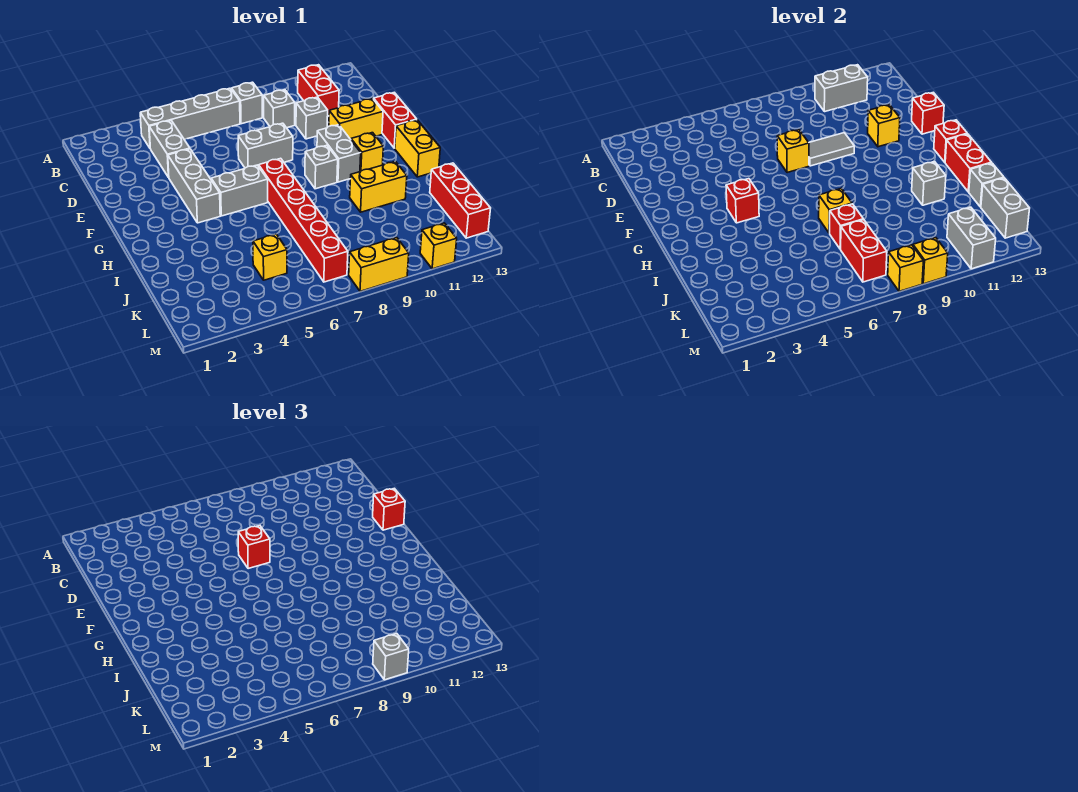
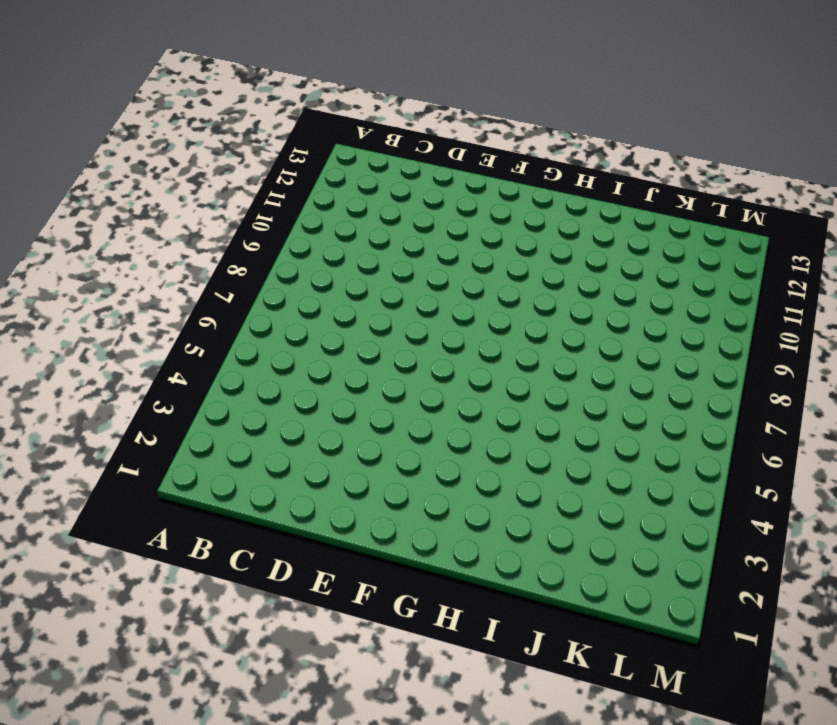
none -> grey brick B4:B7 level 1
none -> grey brick B8 level 1
none -> red brick B11:C11 level 1
none -> grey brick C4:D4 level 1

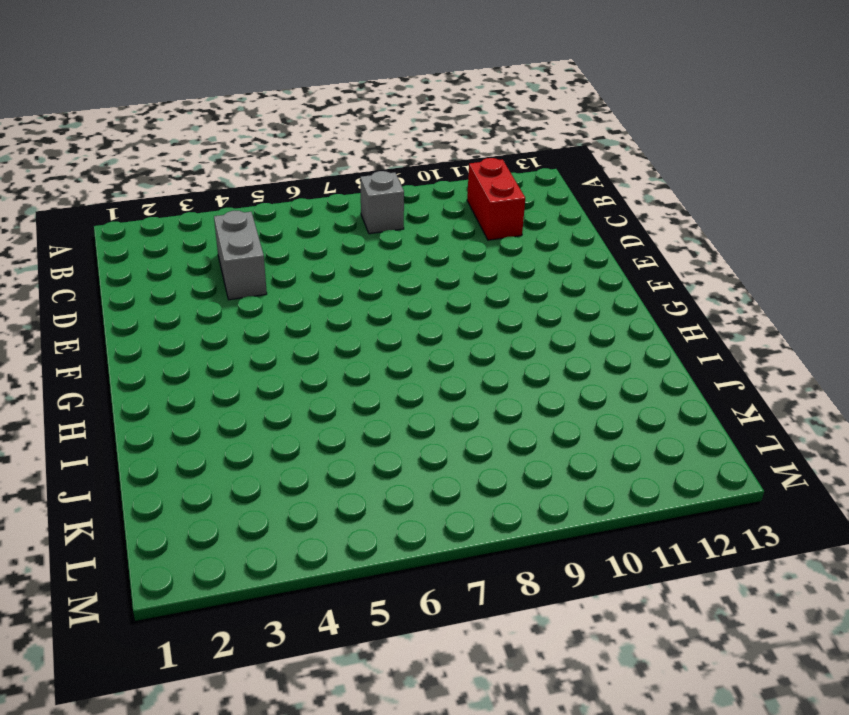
none -> grey brick B4:B7 level 1
none -> grey brick C9 level 1
none -> grey brick D10 level 1
none -> grey brick E4:G4 level 1

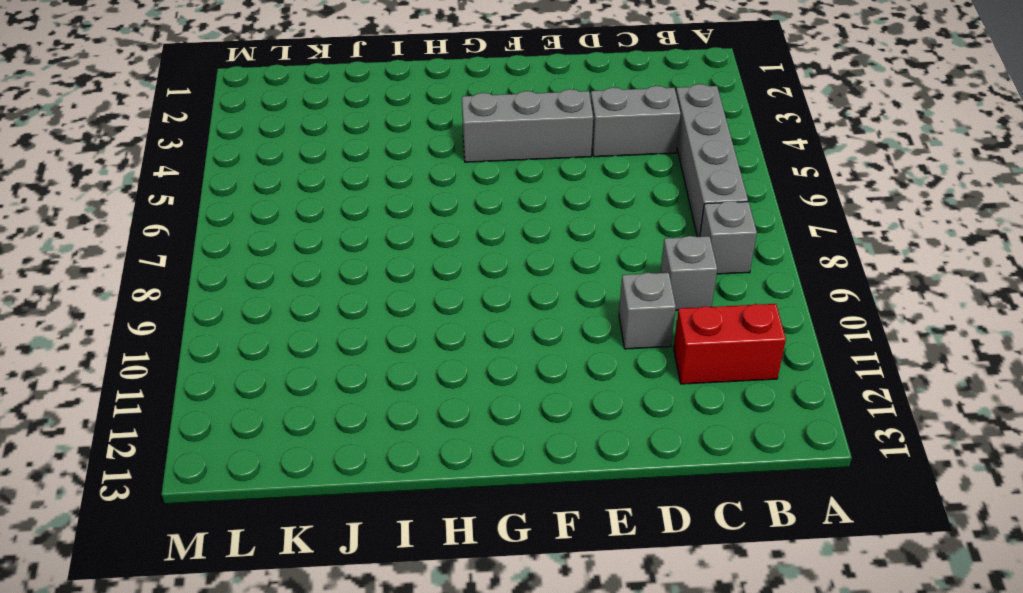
none -> grey brick E7:E8 level 1
none -> yellow brick E11:E12 level 1
none -> red brick E13:F13 level 1
none -> grey brick F10:G10 level 1

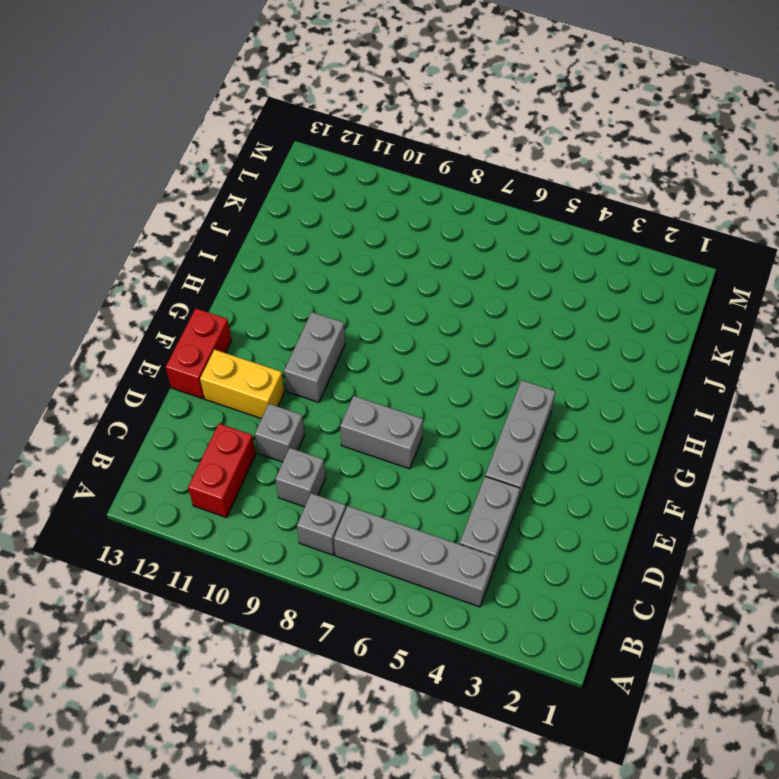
none -> grey brick G5:G6 level 1
none -> red brick G7:L7 level 1
none -> grey brick G9 level 1
none -> yellow brick G11 level 1

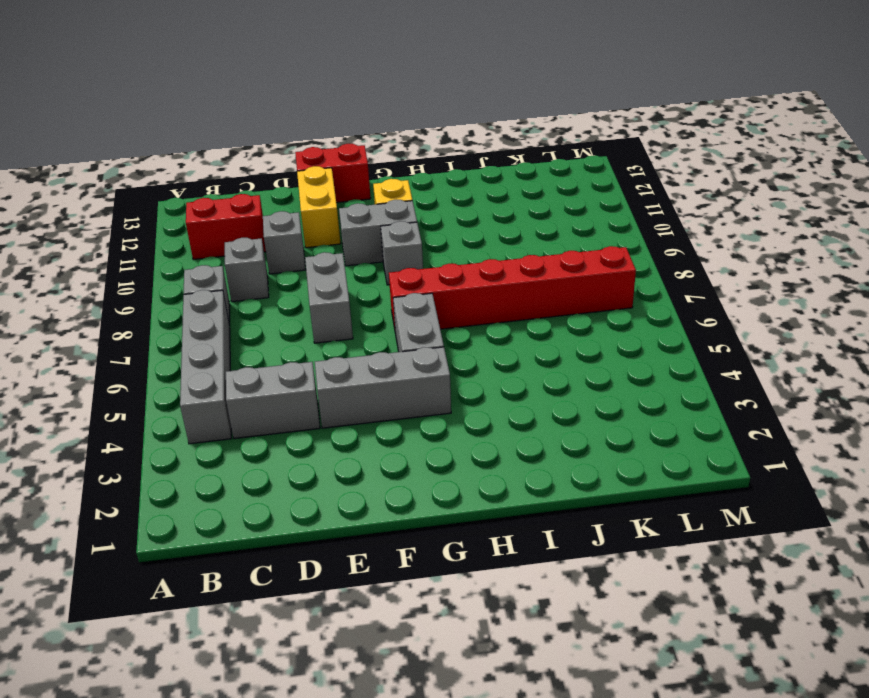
none -> yellow brick G13:H13 level 1
none -> yellow brick I10:I11 level 1
none -> red brick J13:L13 level 1
none -> yellow brick K5 level 1

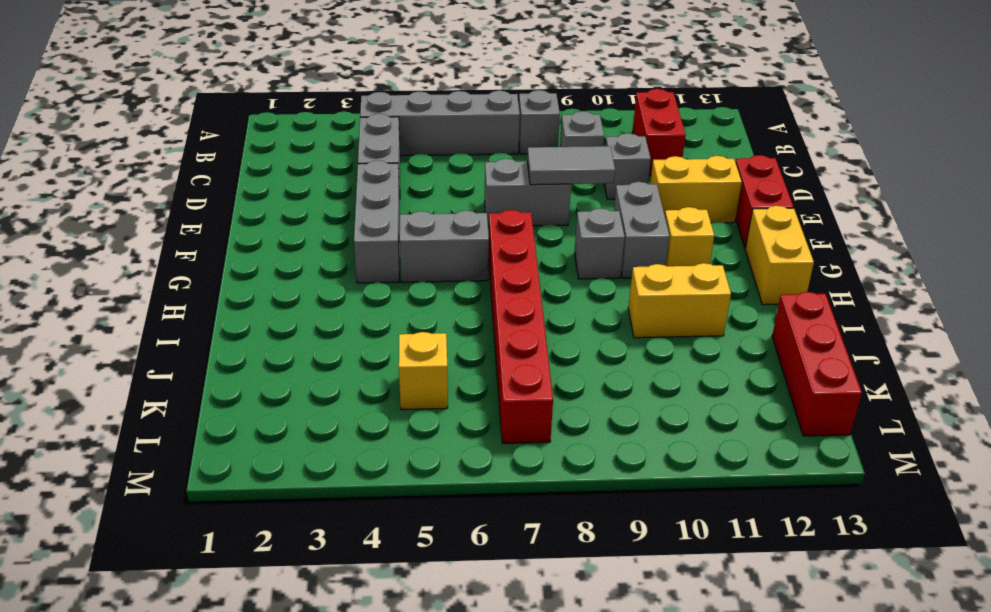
none -> yellow brick M8:M9 level 1
none -> yellow brick M11 level 1
none -> grey brick B10:B11 level 2
none -> yellow brick E7 level 2

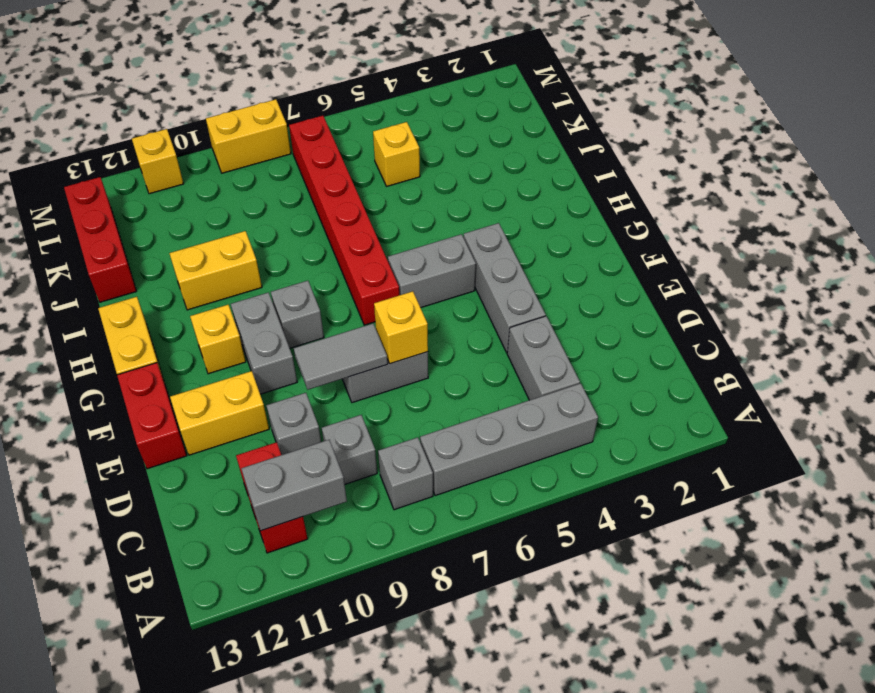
none -> yellow brick E11 level 2
none -> red brick E13 level 2
none -> red brick G4 level 2
none -> red brick G13 level 2

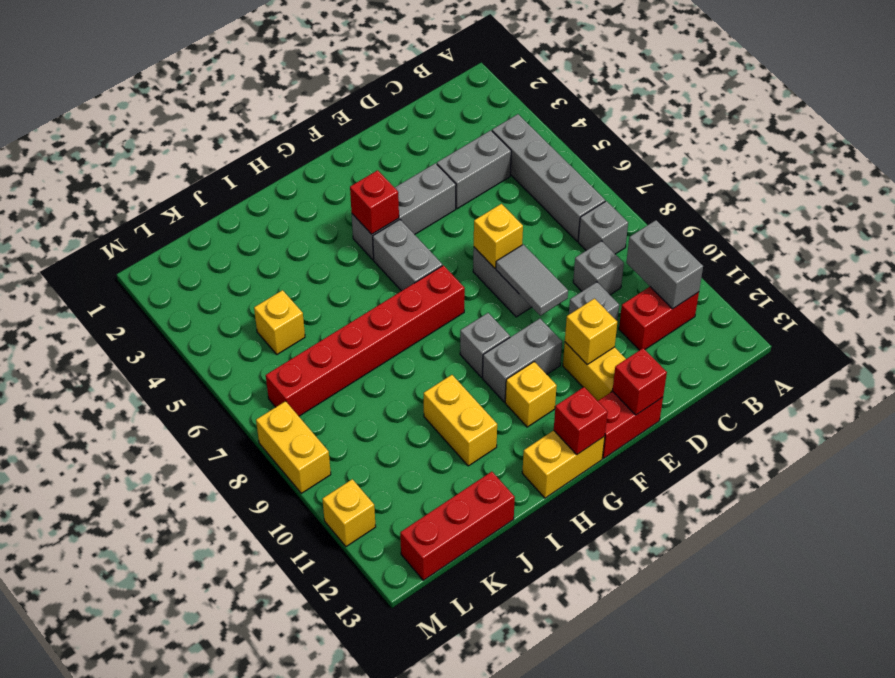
none -> red brick H13:I13 level 2
none -> yellow brick I7 level 2
none -> grey brick I11 level 2
none -> red brick J7 level 2

